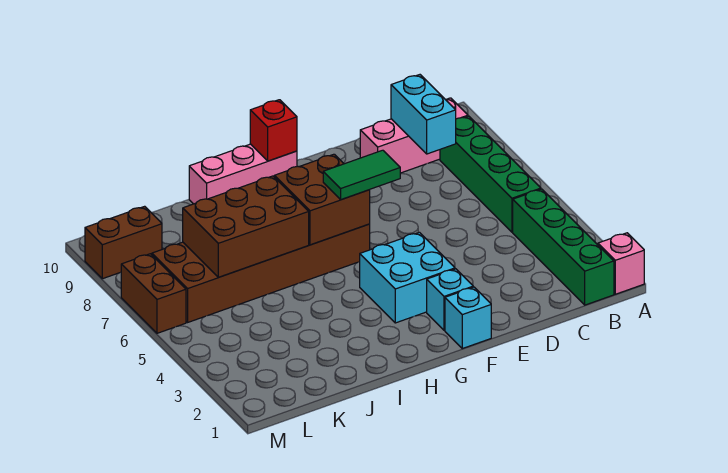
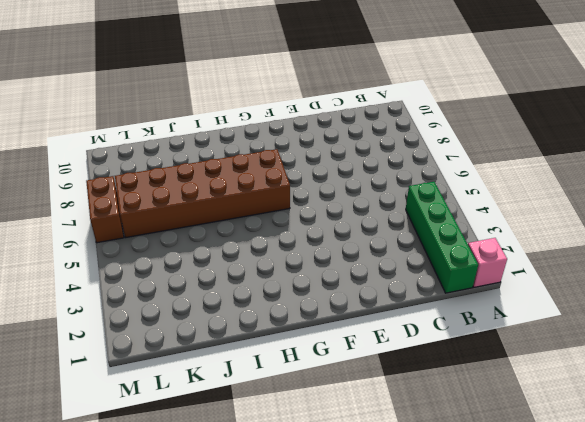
none -> green brick B5:B8 level 1
none -> pink brick B9:D9 level 1
none -> cyan brick F1 level 1

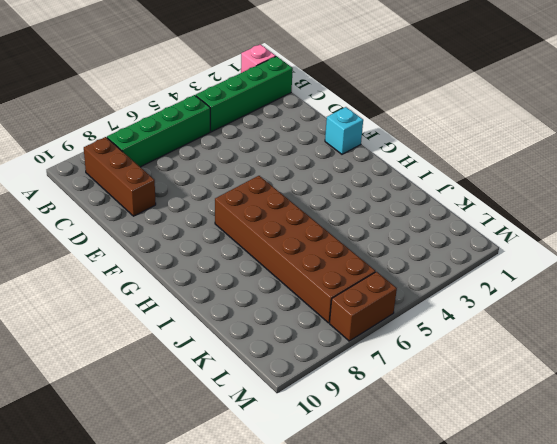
brown brick B9:D9 level 1 -> pink brick B9:D9 level 1
none -> cyan brick F2 level 1
none -> cyan brick F3:G4 level 1
none -> pink brick G10:I10 level 1

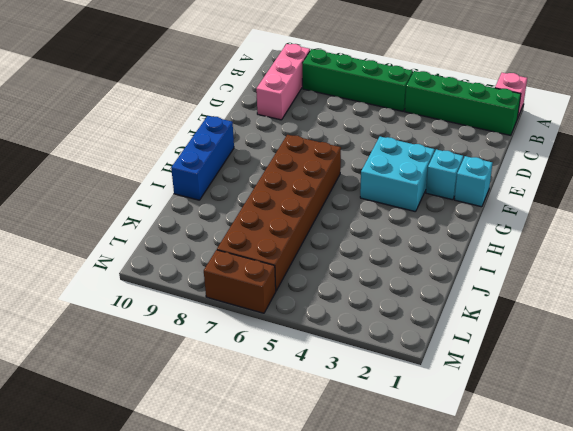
blue brick G10:I10 level 1 -> pink brick G10:I10 level 1
none -> brown brick L9:M9 level 1
none -> cyan brick C8:C9 level 2
none -> brown brick G6:H7 level 2

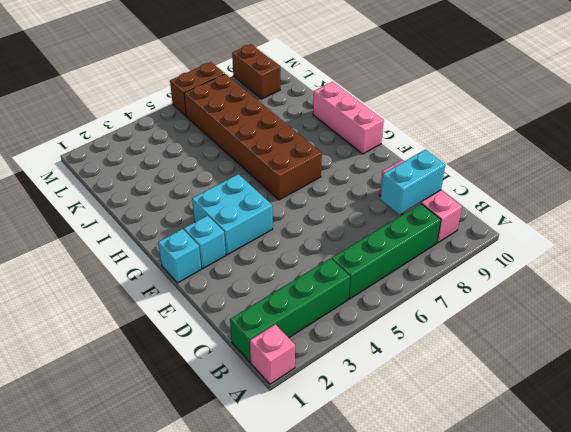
none -> brown brick G6:H7 level 2
none -> red brick G10 level 2
none -> brown brick I6:K7 level 2

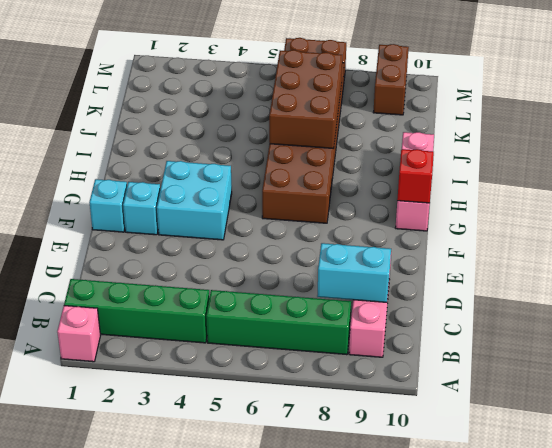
none -> brown brick G6:H7 level 2
none -> green tile F6:G6 level 3

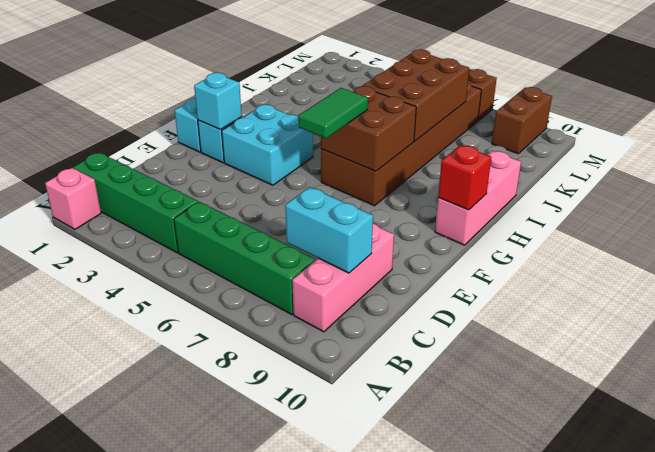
cyan brick F2 level 2 -> none

